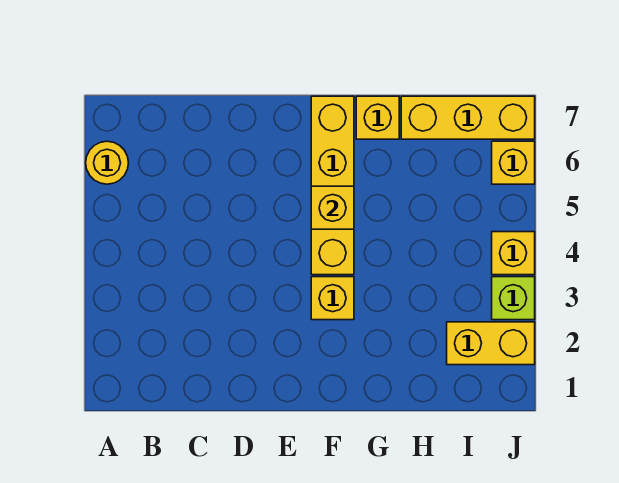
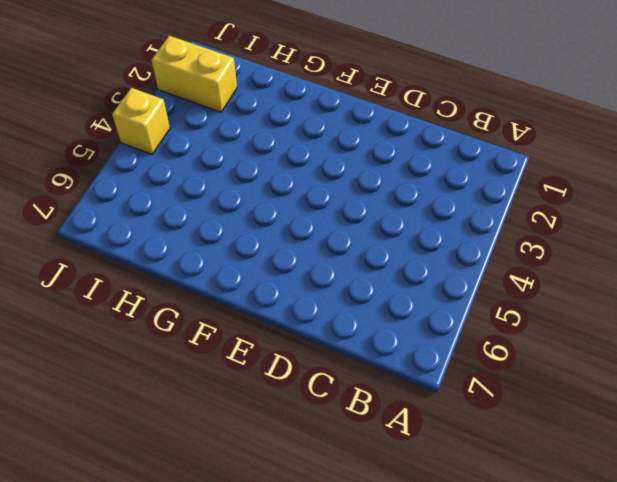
none -> yellow round brick A6 level 1
none -> yellow brick F3 level 1

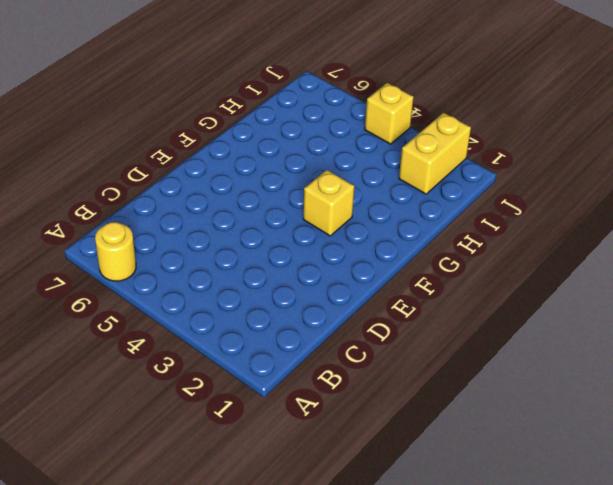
none -> yellow brick F4:F7 level 1
none -> yellow brick G7 level 1

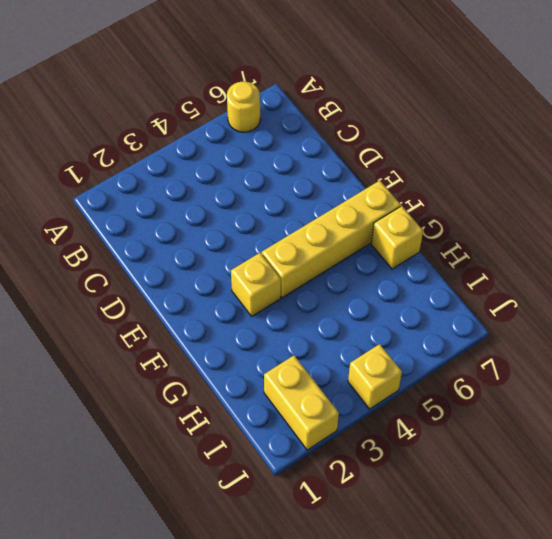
none -> yellow brick H7:J7 level 1
none -> lime brick J3 level 1

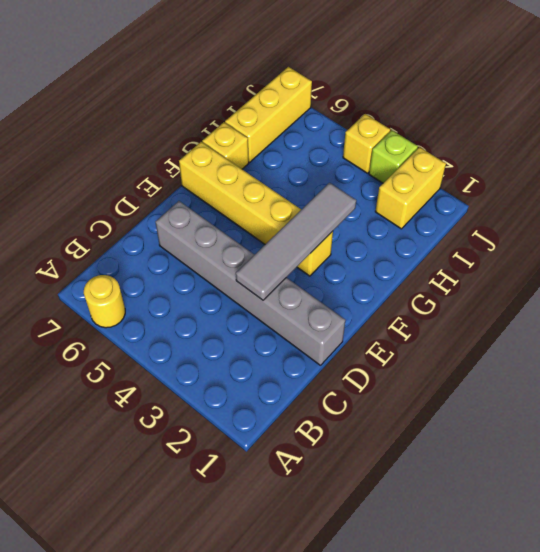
grey brick D1:D6 level 1 -> none
grey tile D3:G3 level 2 -> none
none -> yellow brick J6 level 1
none -> yellow brick F5 level 2

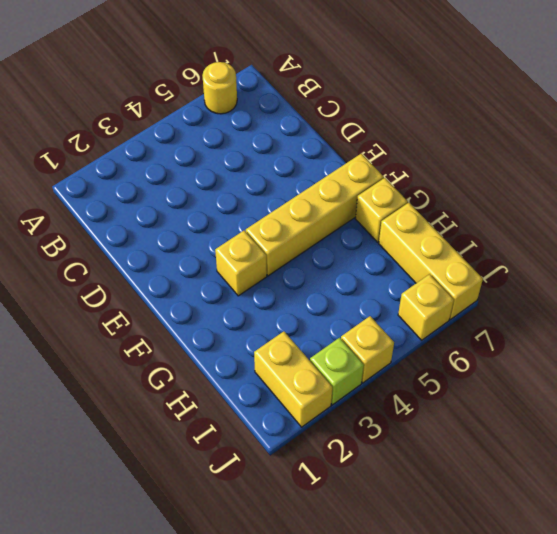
none -> yellow brick F5 level 2

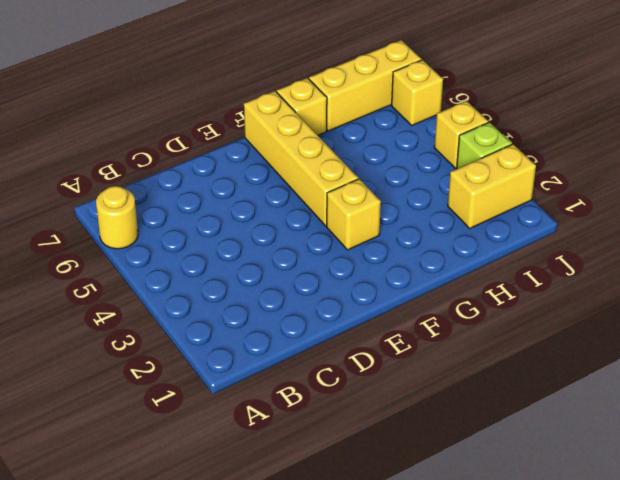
none -> yellow brick F5 level 2

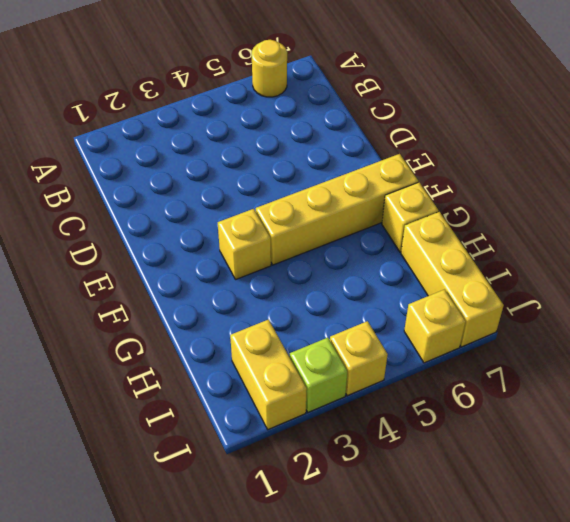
none -> yellow brick F5 level 2

